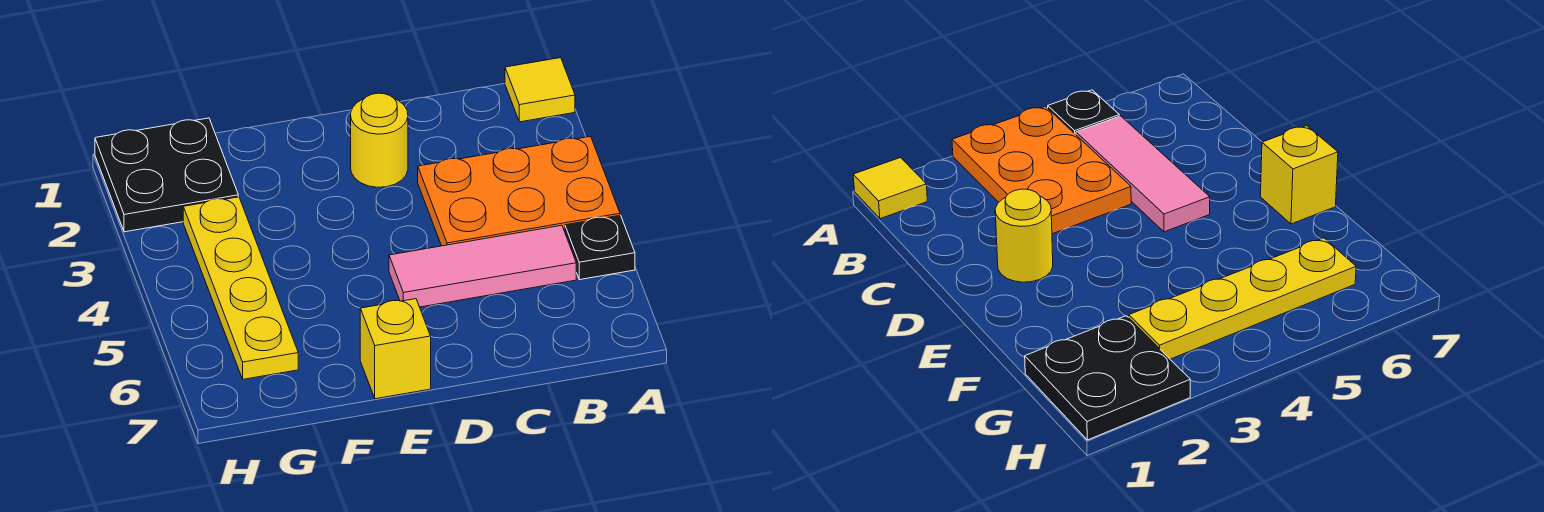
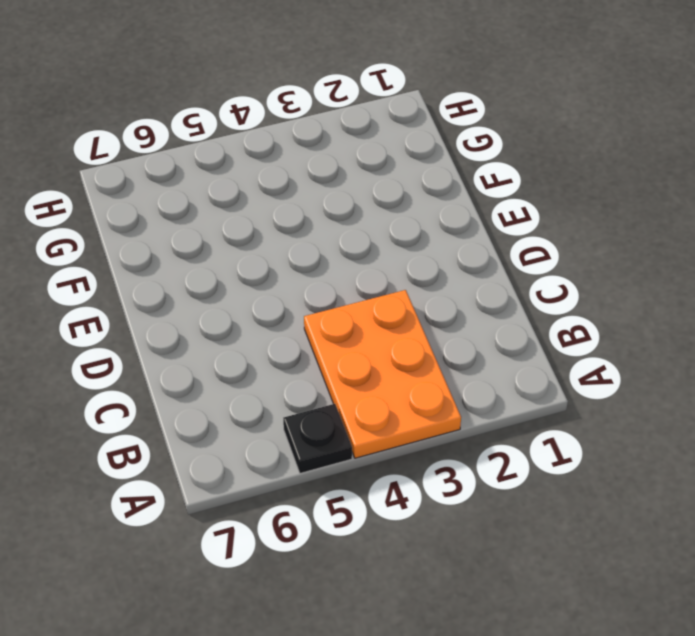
none -> yellow tile A1 level 1
none -> pink tile B5:D5 level 1

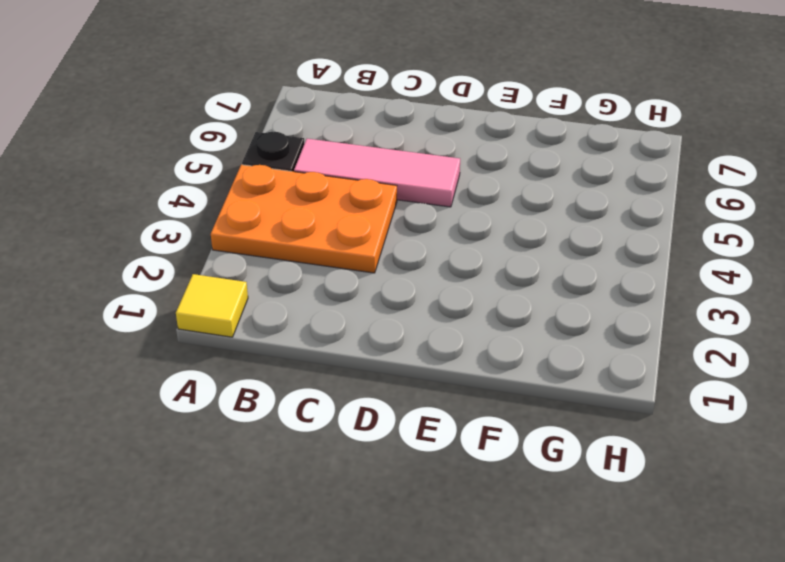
none -> yellow round brick D2 level 1
none -> yellow brick E7 level 1

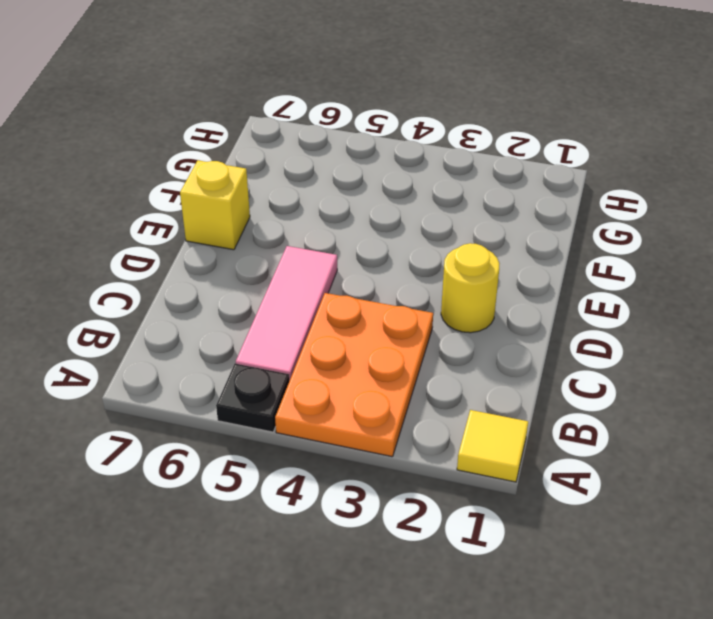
none -> black plate G1:H2 level 1
none -> yellow plate G3:G6 level 1

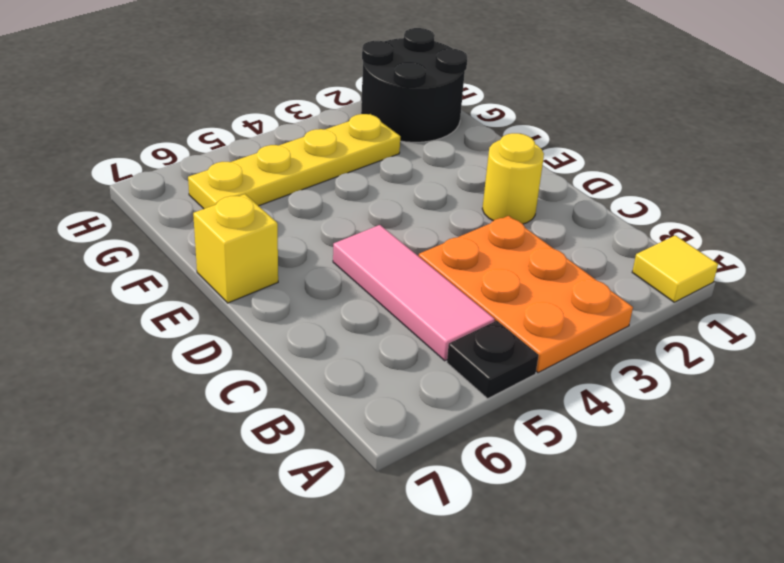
black round brick G1:H2 level 1 -> black plate G1:H2 level 1

